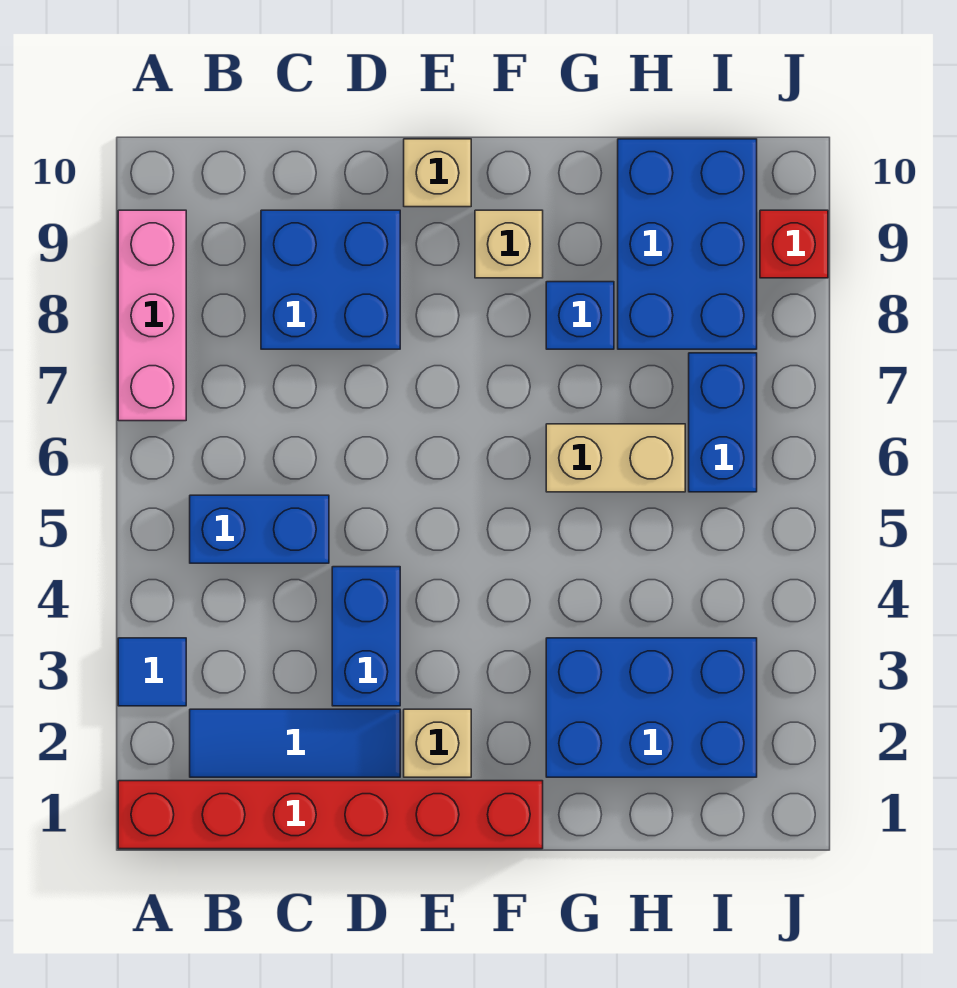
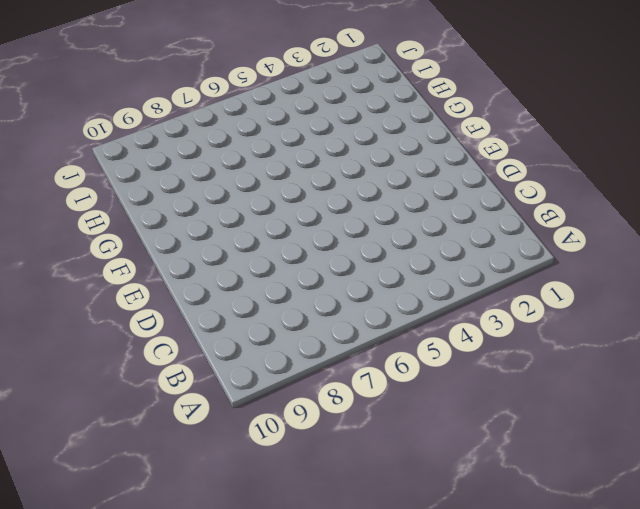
none -> red brick A1:F1 level 1
none -> blue tile A3 level 1
none -> pink brick A7:A9 level 1

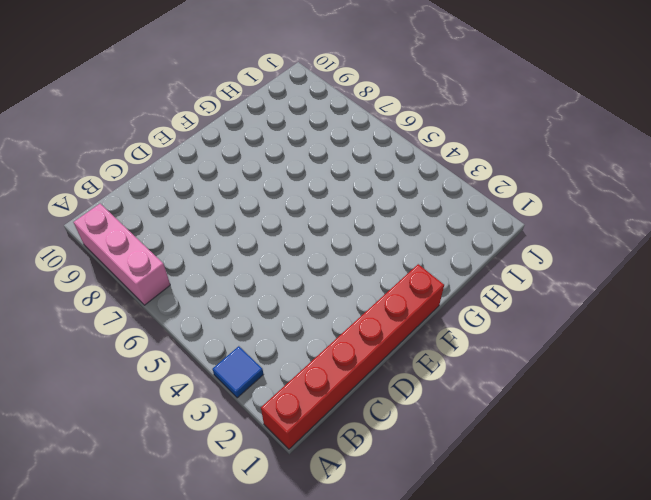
none -> blue tile B2:D2 level 1
none -> blue brick B5:C5 level 1
none -> blue brick C8:D9 level 1

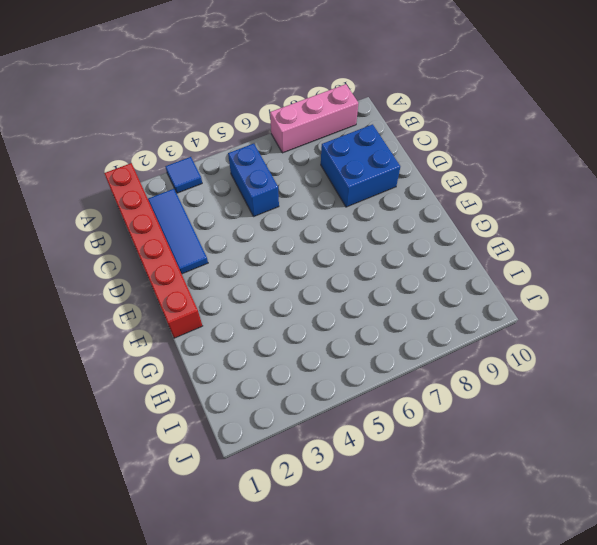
none -> blue brick D3:D4 level 1
none -> tan brick E2 level 1
none -> tan brick E10 level 1

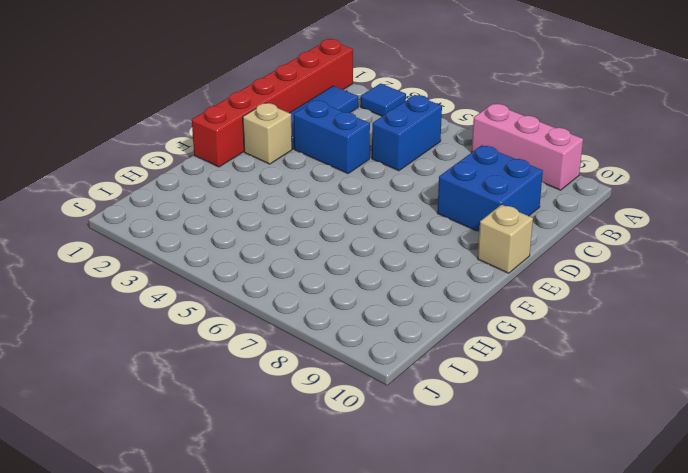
none -> tan brick F9 level 1
none -> blue brick G2:I3 level 1
none -> tan brick G6:H6 level 1

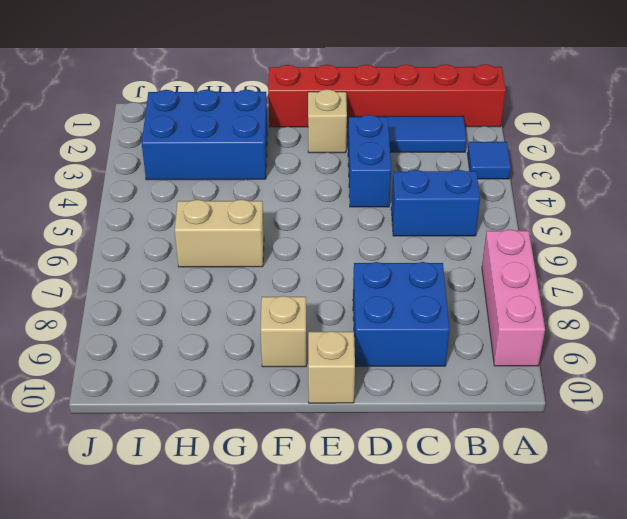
none -> blue brick G8 level 1
none -> blue brick H8:I10 level 1
none -> blue brick I6:I7 level 1

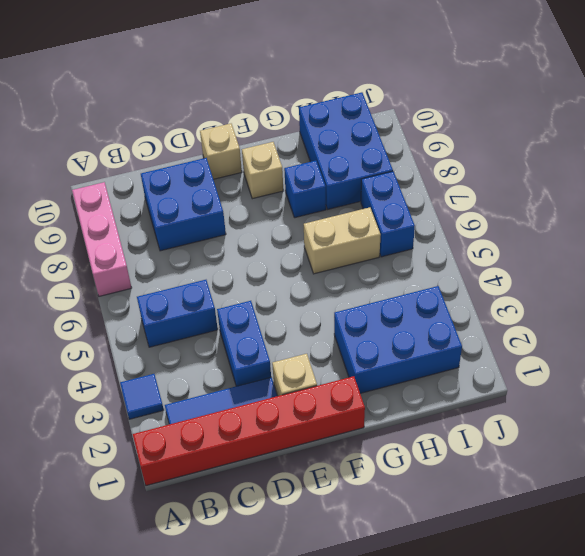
none -> red brick J9 level 1

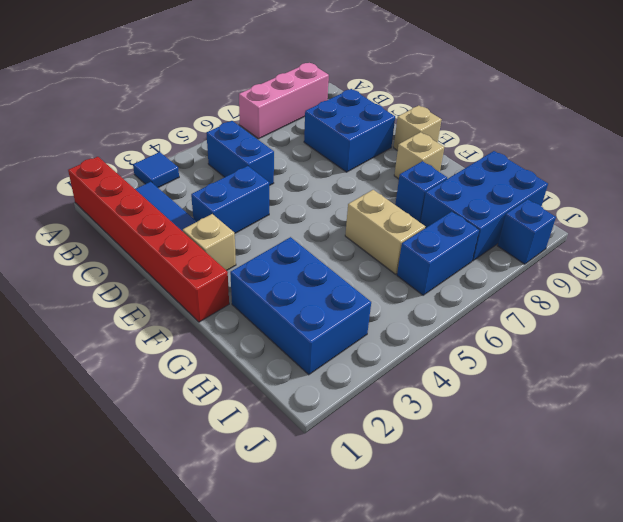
blue brick J9 level 1 -> red brick J9 level 1

